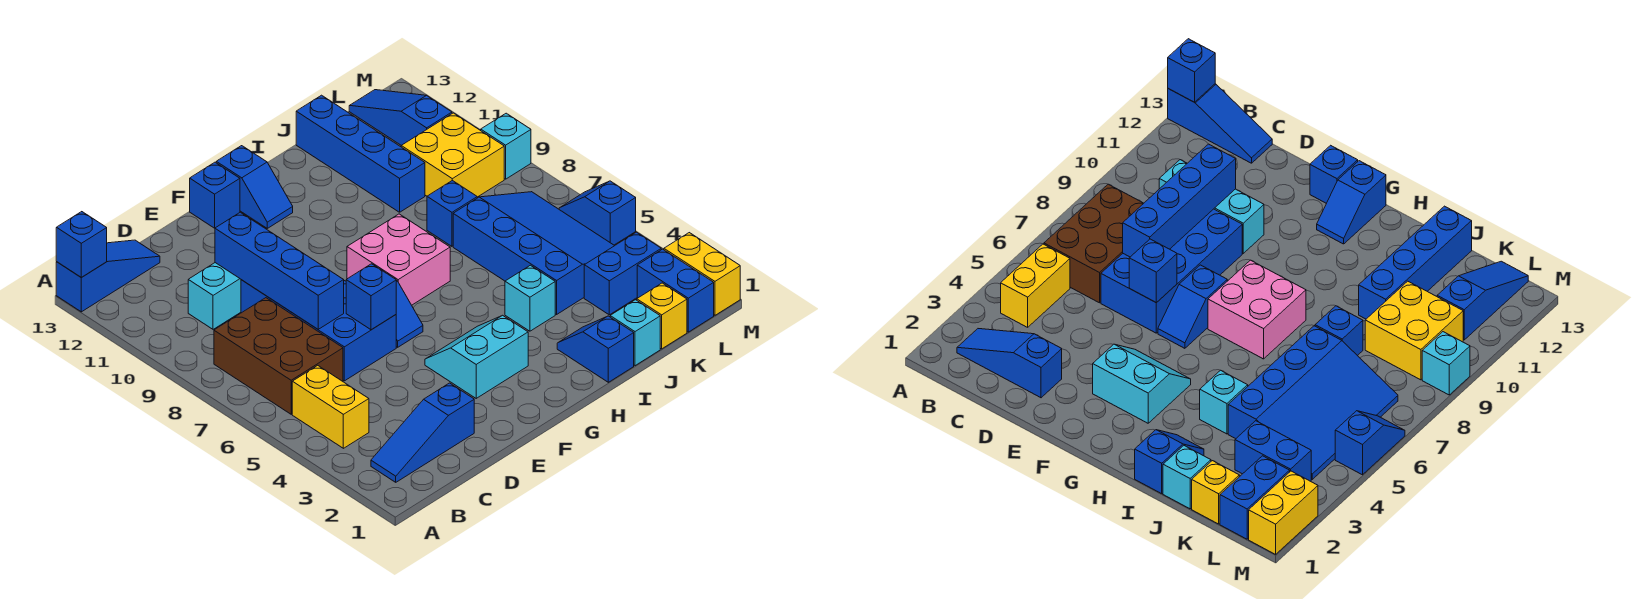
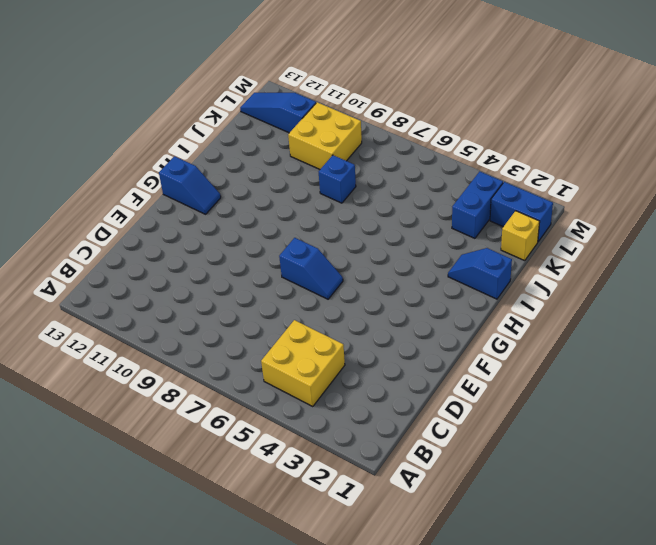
yellow brick B4:C5 level 1 -> yellow brick B4:B5 level 1
none -> blue slope A13:C13 level 1 top A
none -> blue slope B2:D2 level 1 top D
none -> brown brick B6:C8 level 1

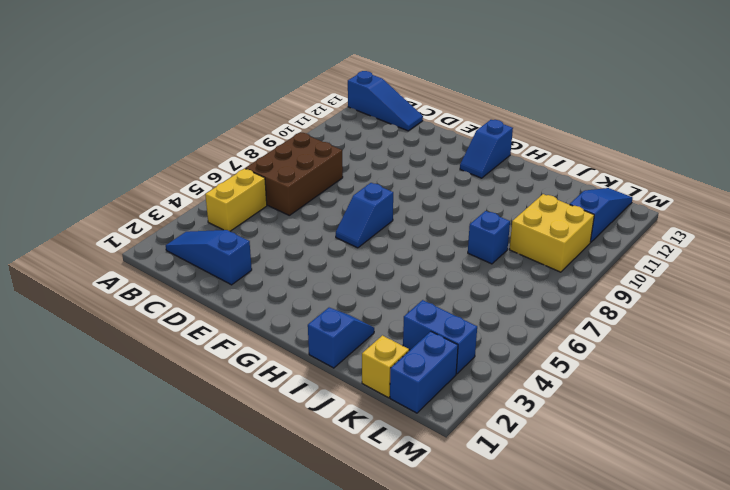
none -> cyan brick C10:E10 level 1
none -> blue brick D6:E9 level 1
none -> cyan slope F3:G4 level 1 top 3

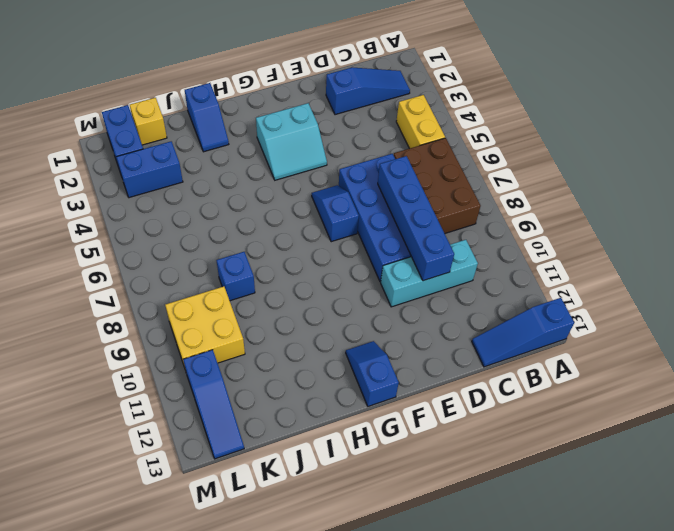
none -> blue brick F13 level 1
none -> pink brick G7:H8 level 1
none -> cyan brick I4 level 1

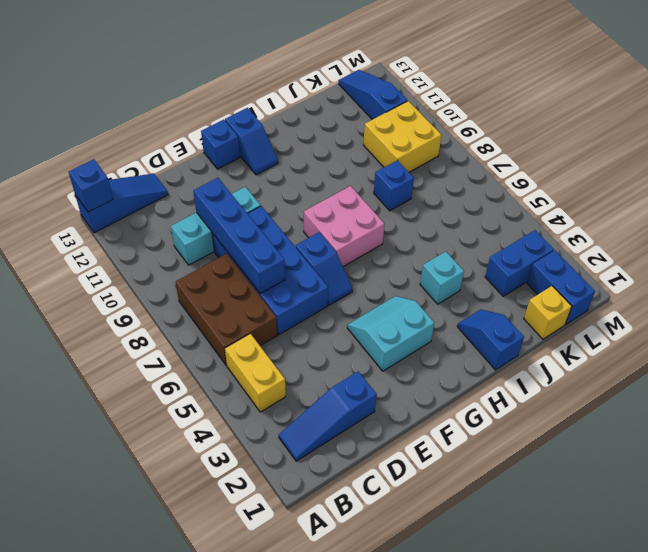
none -> cyan brick J1 level 1
none -> blue slope J4:L7 level 1 top J
none -> blue brick J10:J13 level 1

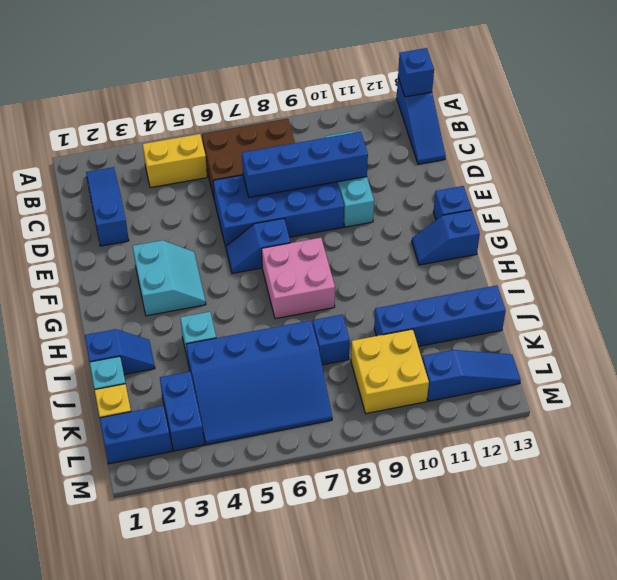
none -> yellow brick M1:M2 level 1
none -> blue slope M5:M6 level 1 top 5
none -> cyan brick M9 level 1

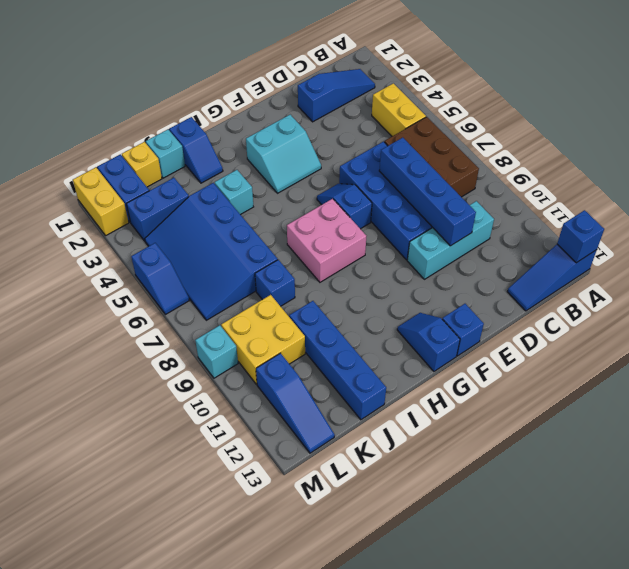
none -> blue brick E6 level 2

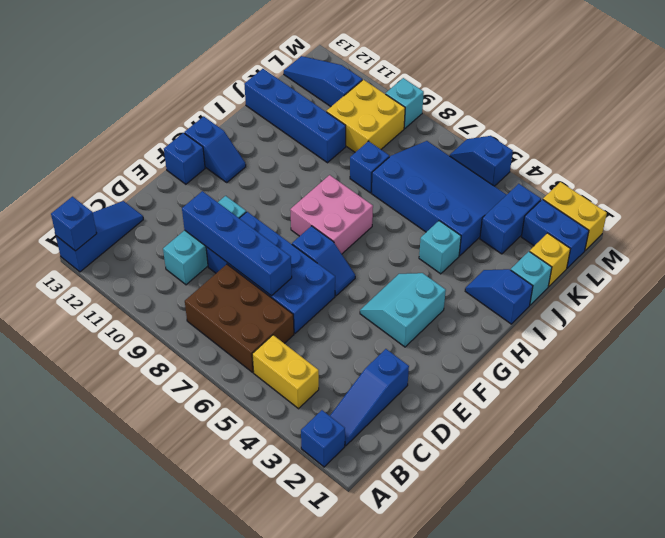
blue brick A2 level 1 -> blue brick E6 level 2

